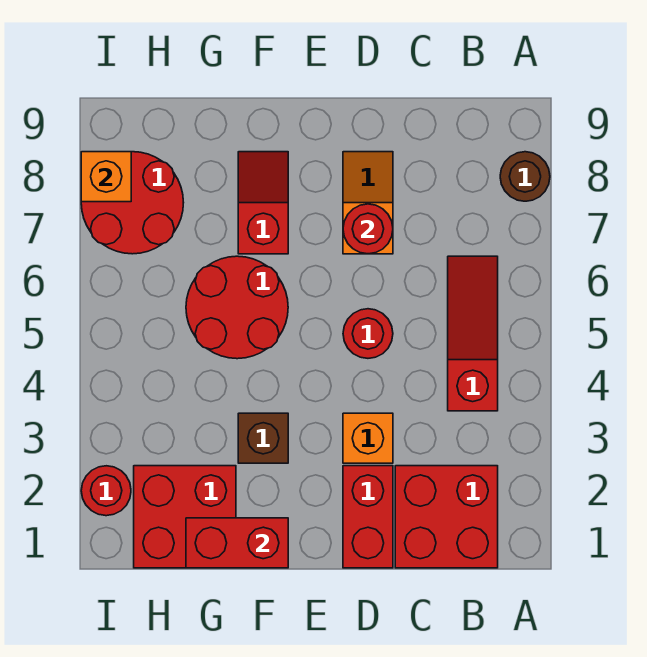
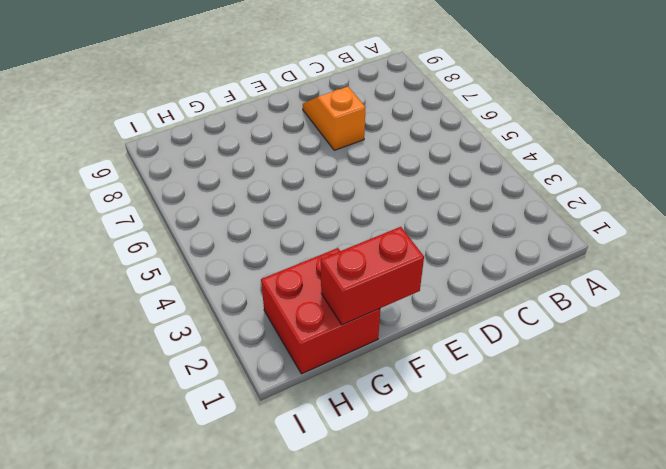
none -> brown round brick A8 level 1
none -> red brick B1:C2 level 1
none -> red slope B4:B6 level 1 top 4

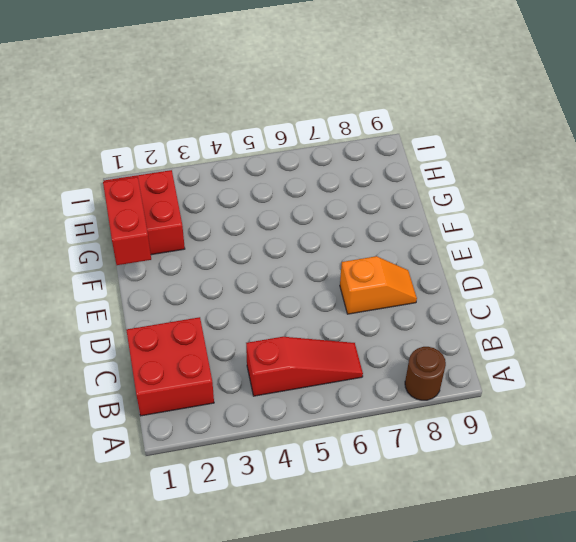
none -> red brick D1:D2 level 1
none -> orange brick D3 level 1
none -> red round brick D5 level 1

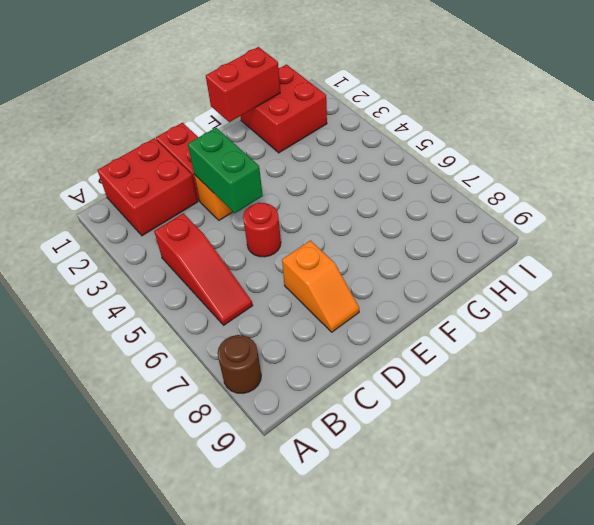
green brick D3:D4 level 2 -> none
none -> brown brick F3 level 1
none -> red round brick F5:G6 level 1
none -> red slope F7:F8 level 1 top 7

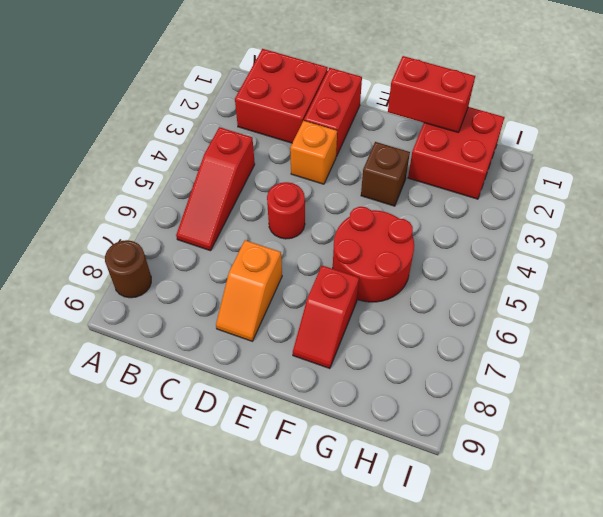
none -> red round brick H7:I8 level 1
none -> red round brick I2 level 1
none -> red round brick D7 level 2

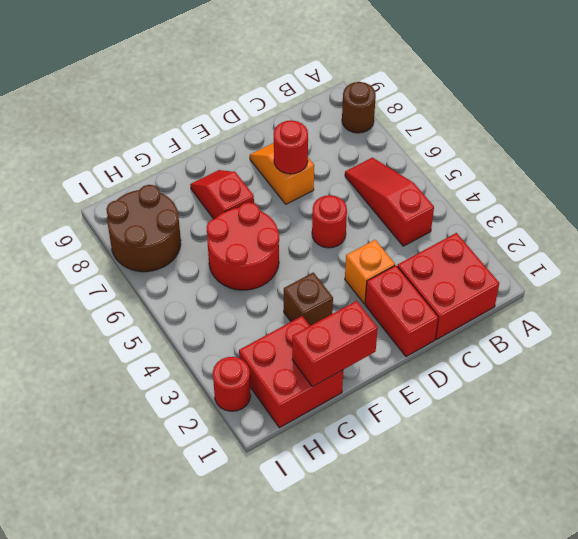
brown round brick H7:I8 level 1 -> red round brick H7:I8 level 1
none -> orange brick I8 level 2

